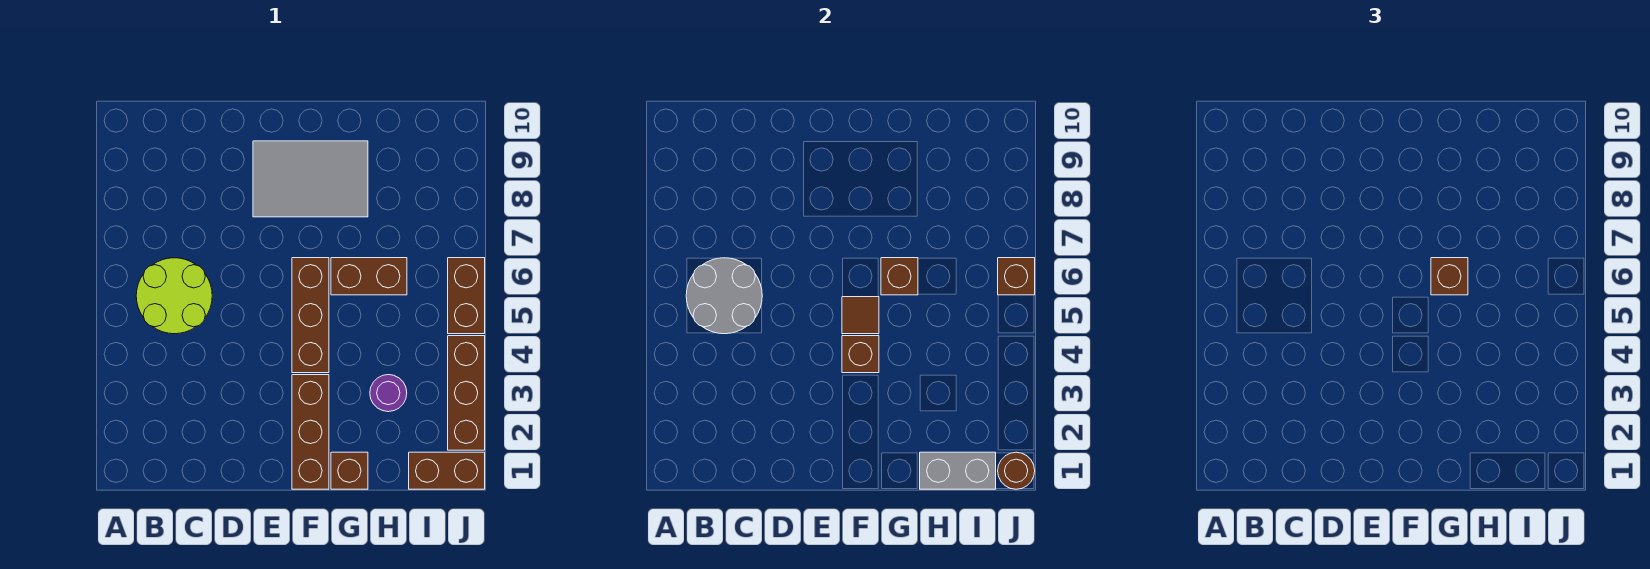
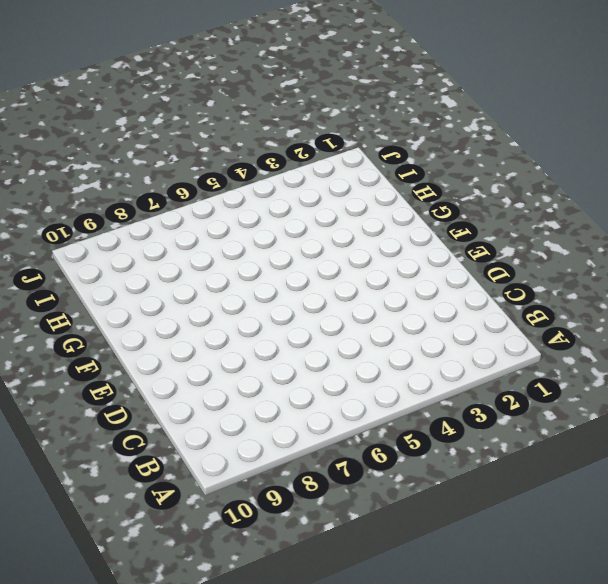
none -> lime round brick B5:C6 level 1
none -> grey tile E8:G9 level 1
none -> brown brick F1:F3 level 1

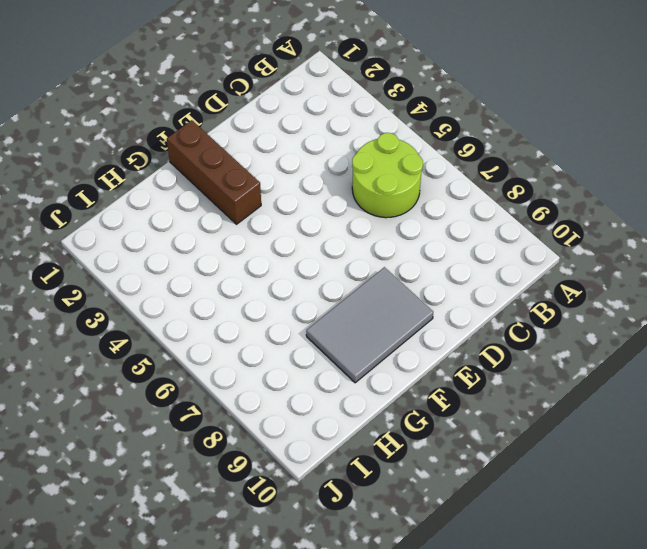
none -> brown brick F4:F6 level 1
none -> brown brick G1 level 1
none -> brown brick G6:H6 level 1

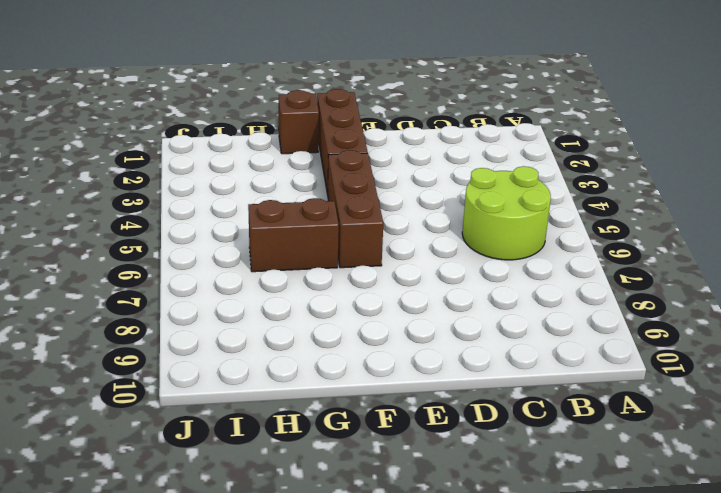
none -> grey tile E8:G9 level 1
none -> purple round brick H3 level 1
none -> brown brick I1:J1 level 1

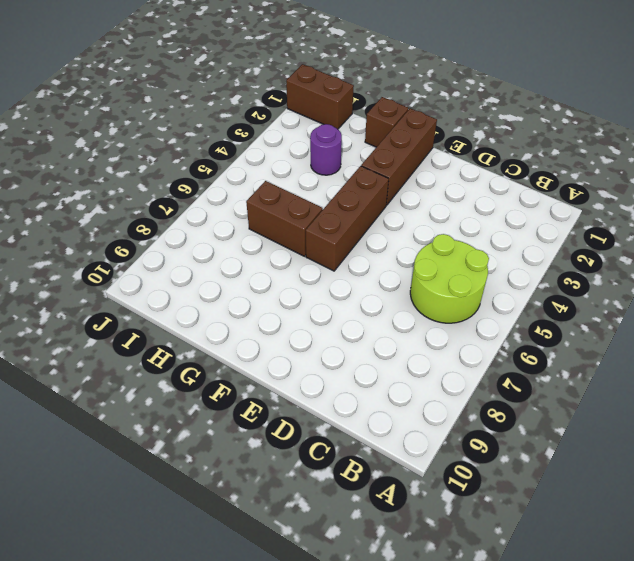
none -> grey tile E8:G9 level 1
none -> brown brick J2:J4 level 1
none -> brown brick J5:J6 level 1

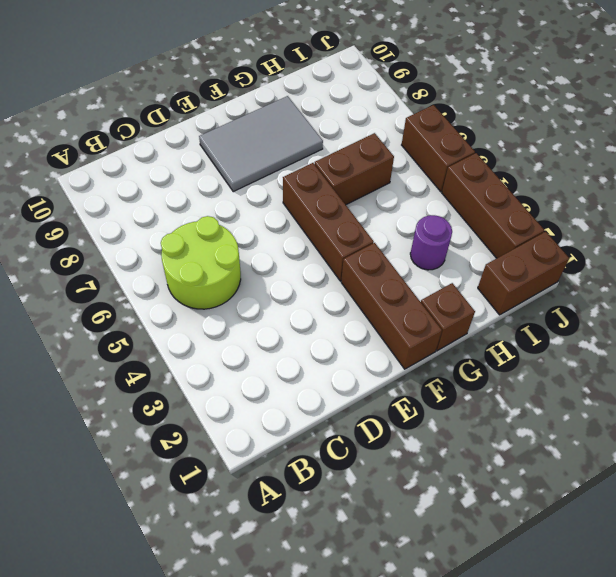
none -> grey round brick B5:C6 level 2
none -> brown brick F4 level 2
none -> brown tile F5 level 2

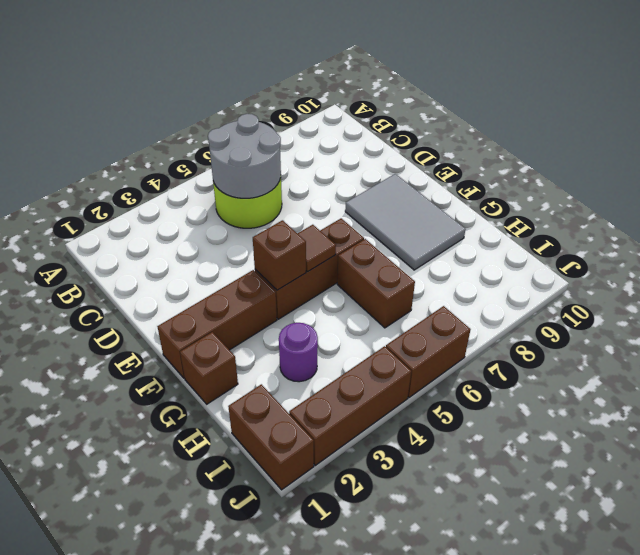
none -> brown brick G6 level 2
none -> grey brick H1:I1 level 2
none -> brown round brick J1 level 2

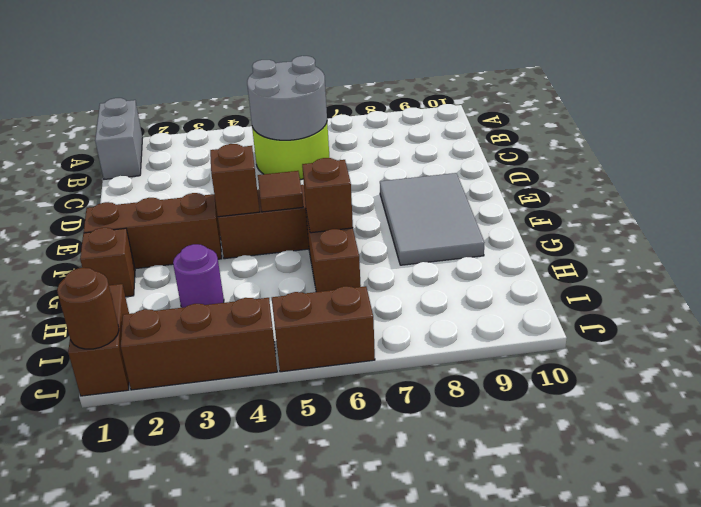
grey brick A1:B1 level 1 -> grey brick H1:I1 level 2
none -> brown brick J6 level 2
none -> brown brick G6 level 3

